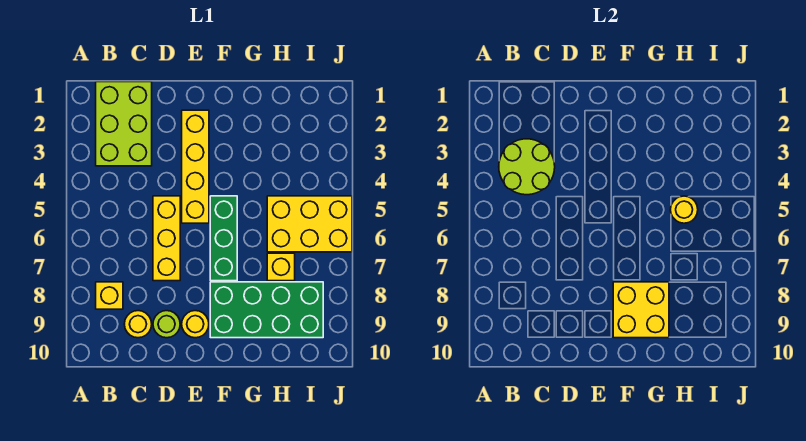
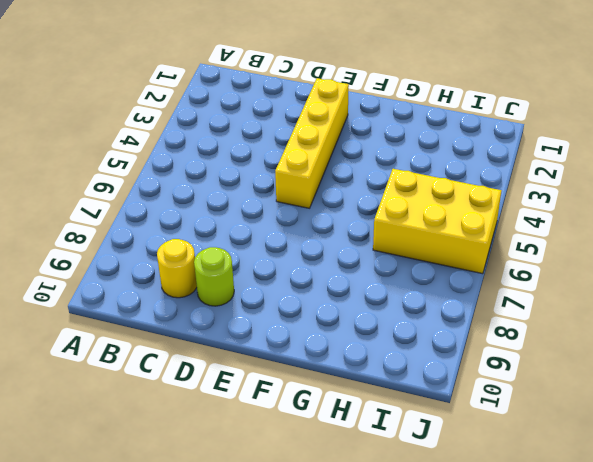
none -> lime brick B1:C3 level 1
none -> yellow brick B8 level 1
none -> yellow brick D5:D7 level 1

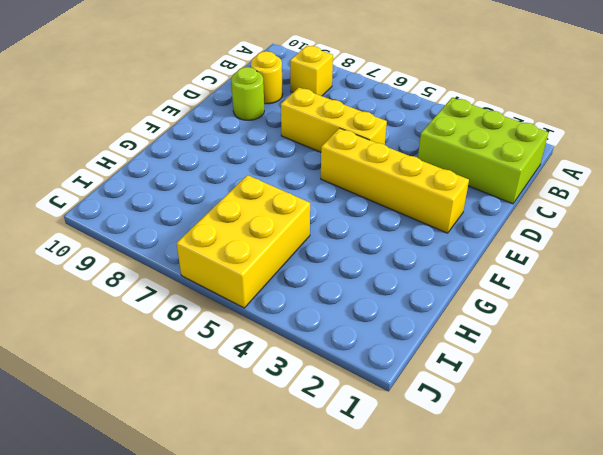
none -> yellow round brick E9 level 1
none -> green brick F5:F7 level 1
none -> green brick F8:I9 level 1

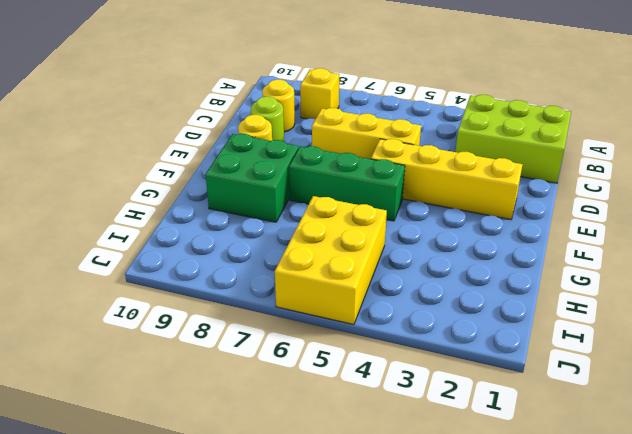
green brick F8:G9 level 1 -> green brick F8:I9 level 1
none -> yellow brick H7 level 1
none -> lime round brick B3:C4 level 2
none -> yellow brick F8:G9 level 2

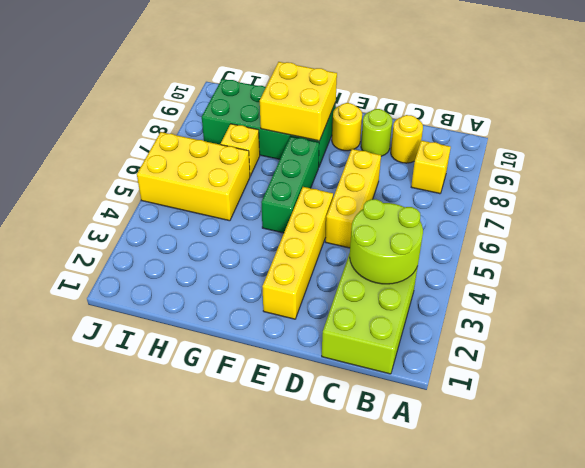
none -> yellow round brick H5 level 2

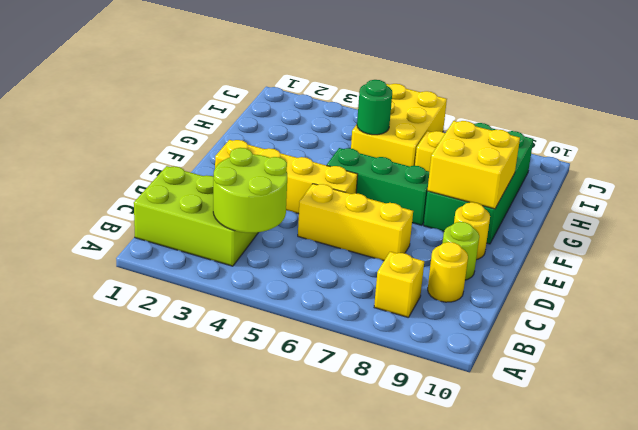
green round brick H5 level 2 -> yellow round brick H5 level 2

